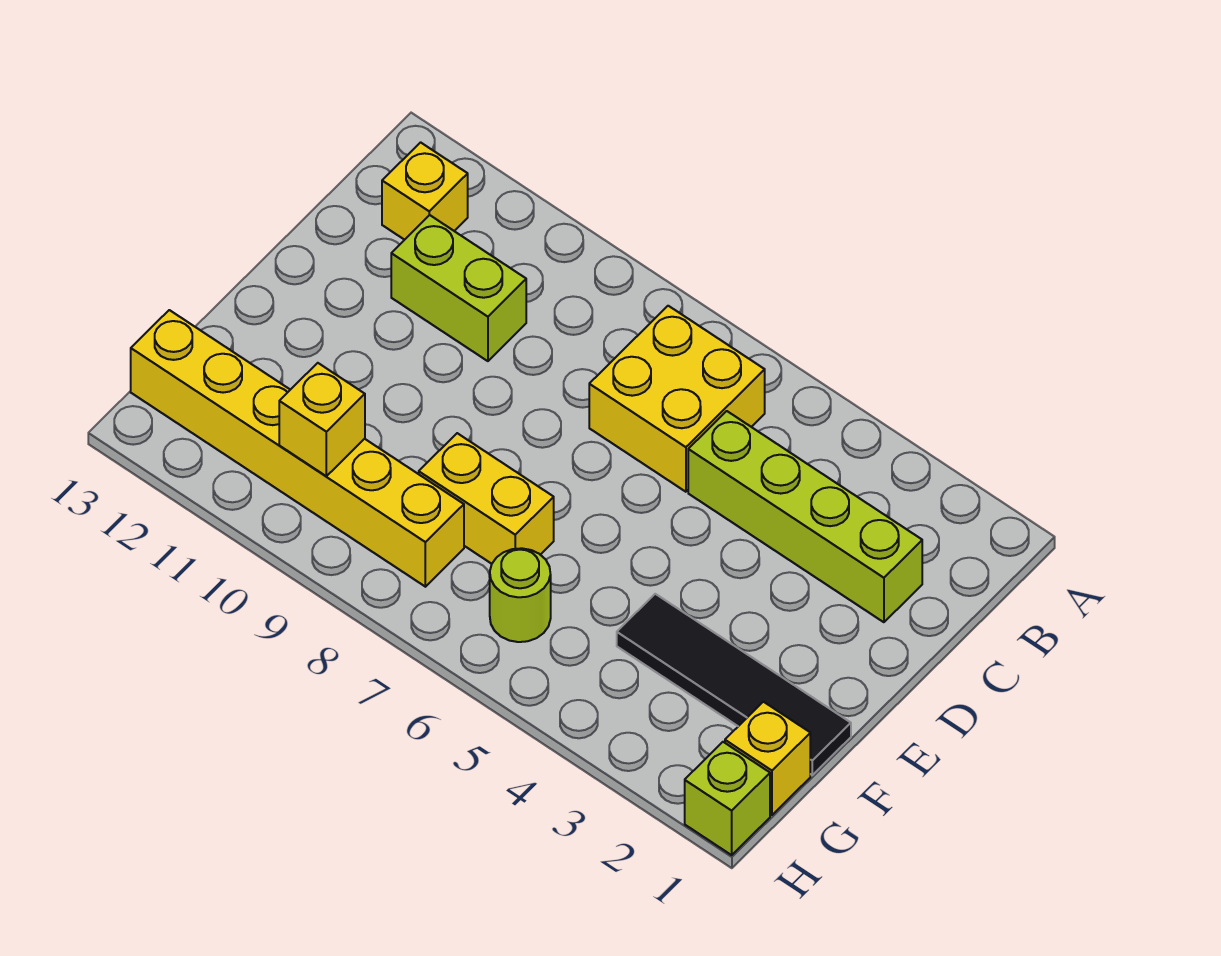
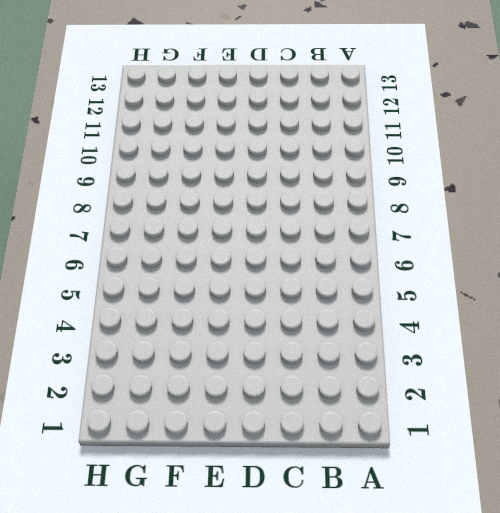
none -> yellow brick B6:C7 level 1
none -> yellow brick B12 level 1

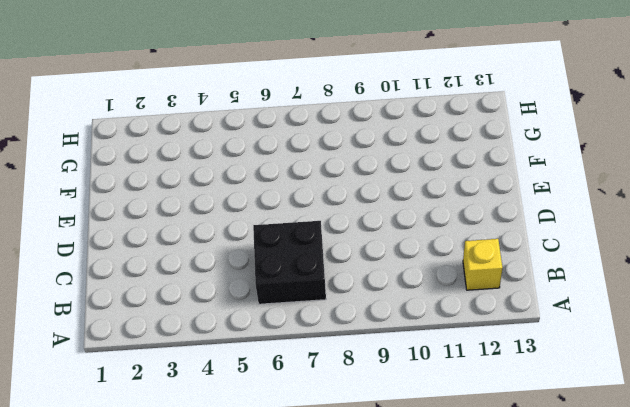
black brick B6:C7 level 1 -> yellow brick B6:C7 level 1
none -> lime brick C2:C5 level 1
none -> lime brick C10:C11 level 1

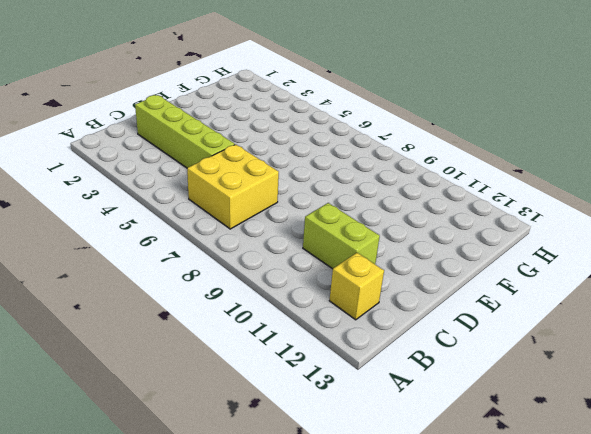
none -> black tile F1:F4 level 1
none -> yellow brick F7:F8 level 1

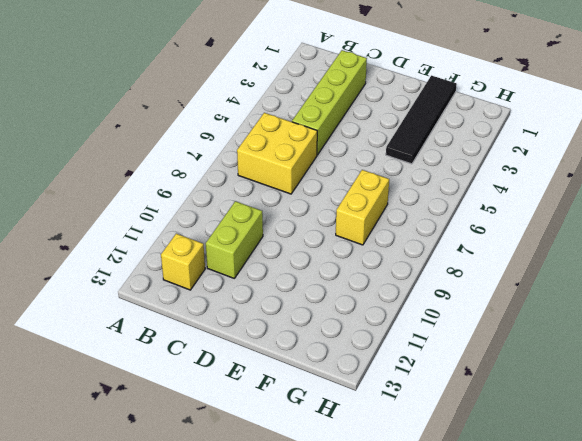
none -> yellow brick G1 level 1
none -> lime round brick G6 level 1

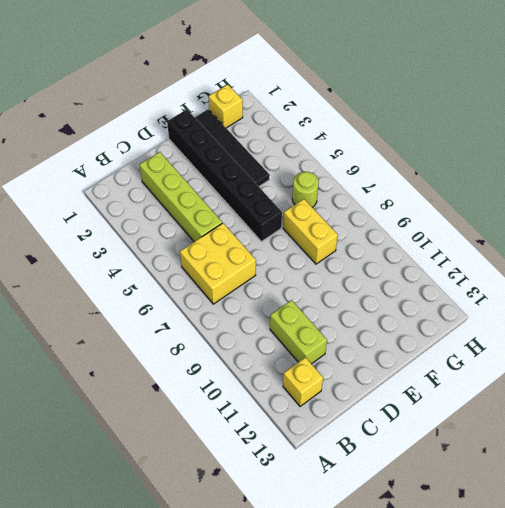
black brick E1:E6 level 1 -> none
none -> yellow brick G8:G13 level 1
none -> lime brick H1 level 1

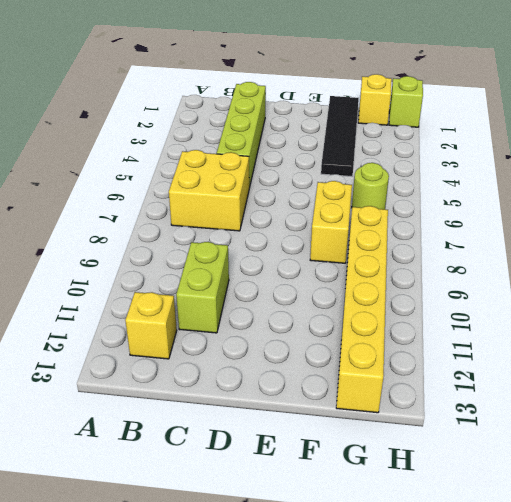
none -> yellow brick G10 level 2

